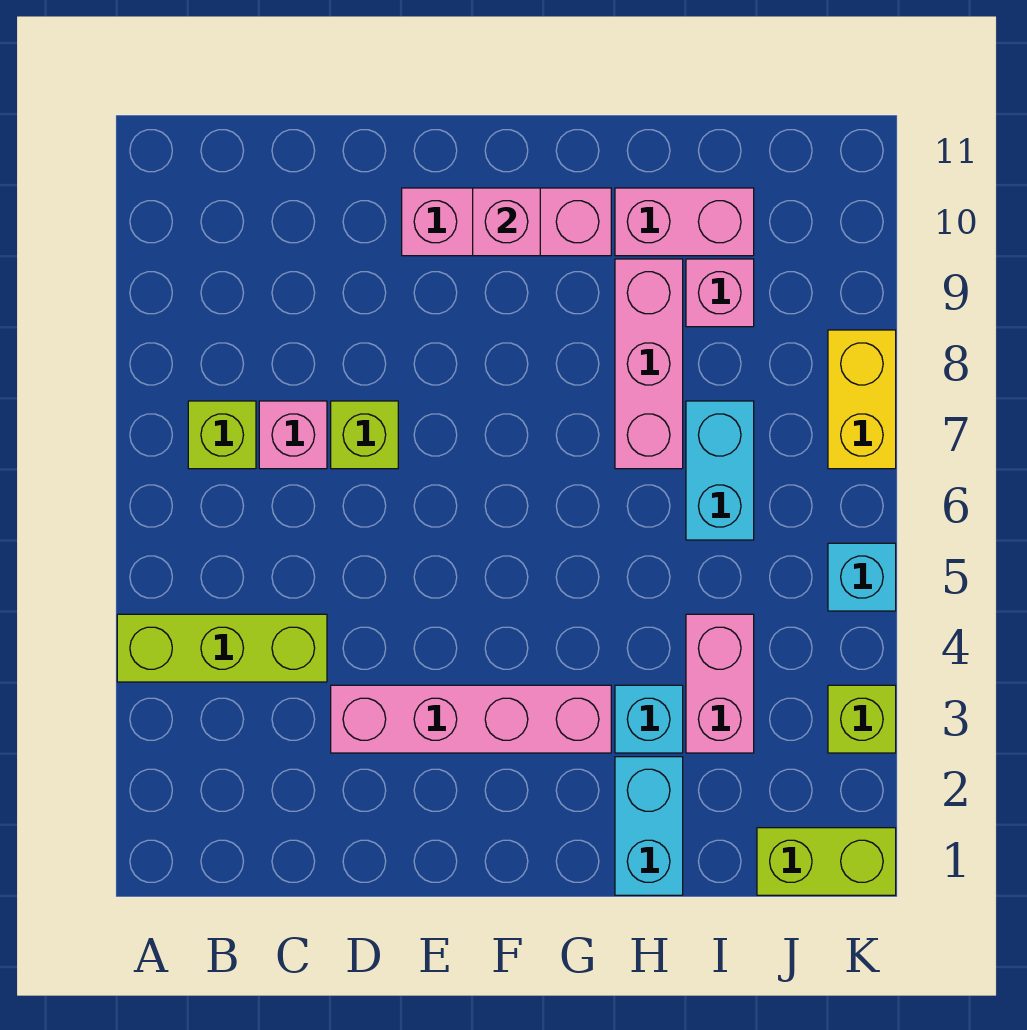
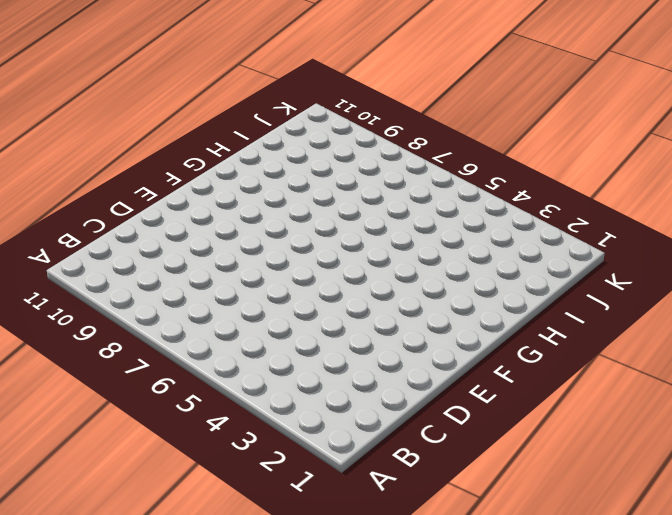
none -> lime brick A4:C4 level 1
none -> lime brick B7 level 1
none -> pink brick C7 level 1

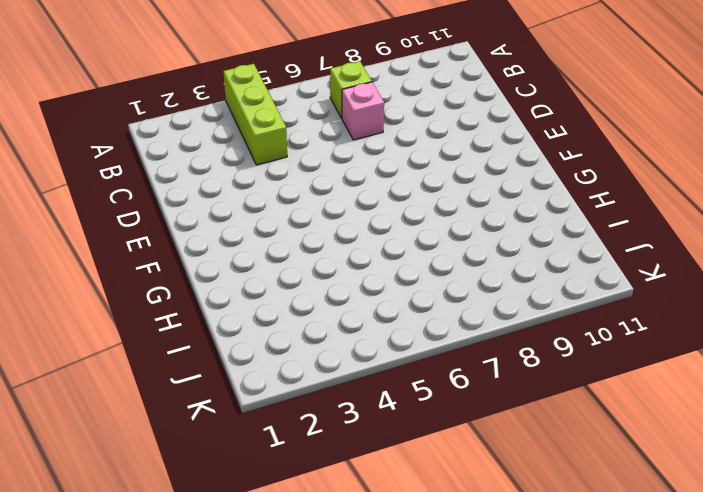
none -> pink brick D3:G3 level 1
none -> lime brick D7 level 1
none -> pink brick E10:G10 level 1

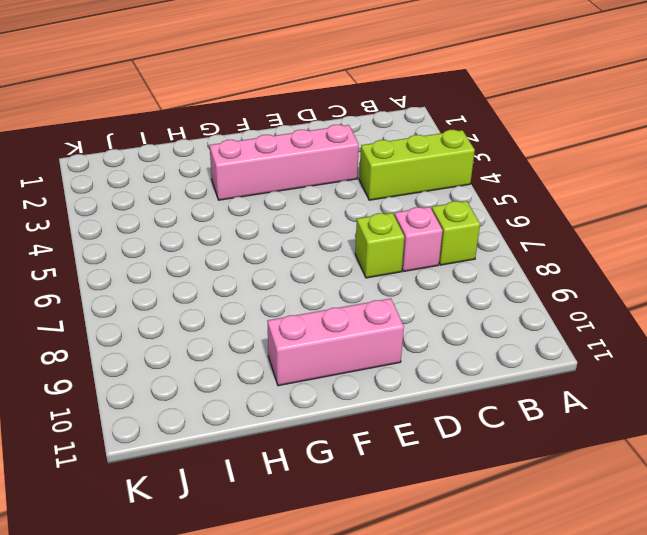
none -> cyan brick H1:H2 level 1
none -> cyan brick H3 level 1
none -> pink brick H7:H9 level 1

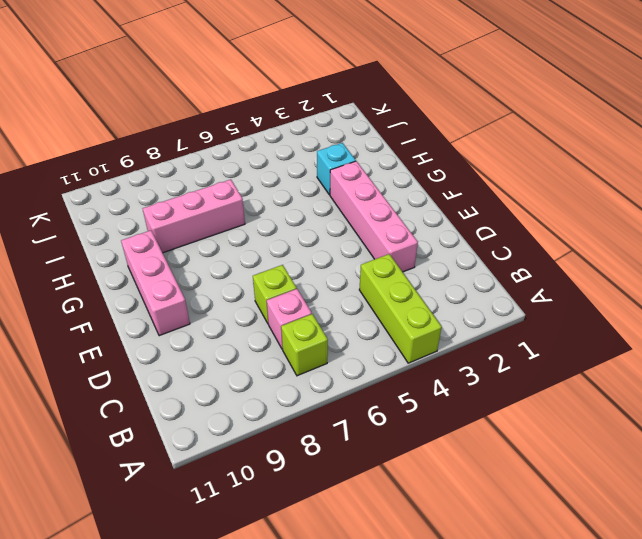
none -> cyan brick H1:H2 level 1
none -> pink brick H10:I10 level 1
none -> pink brick I3:I4 level 1

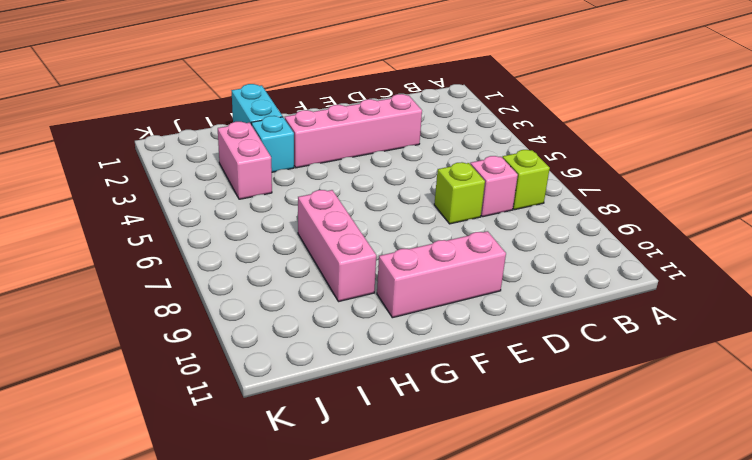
none -> lime brick A4:C4 level 1
none -> pink brick H10:I10 level 1
none -> cyan brick I6:I7 level 1

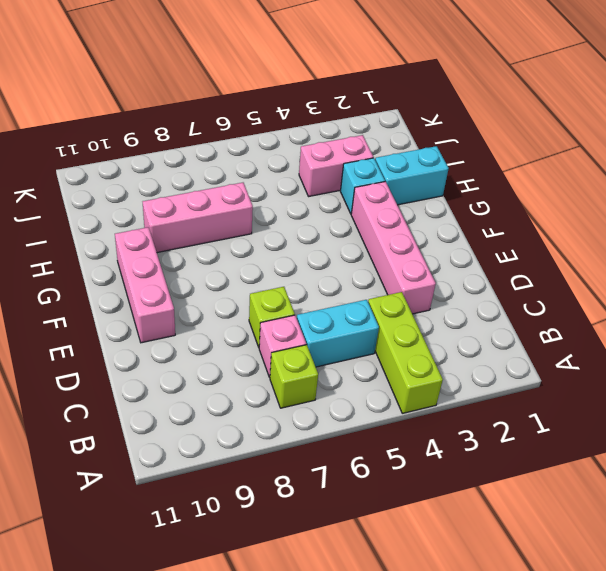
cyan brick C5:C6 level 1 -> cyan brick I6:I7 level 1
none -> pink brick H10:I10 level 1
none -> pink brick I9 level 1
none -> lime brick J1:K1 level 1

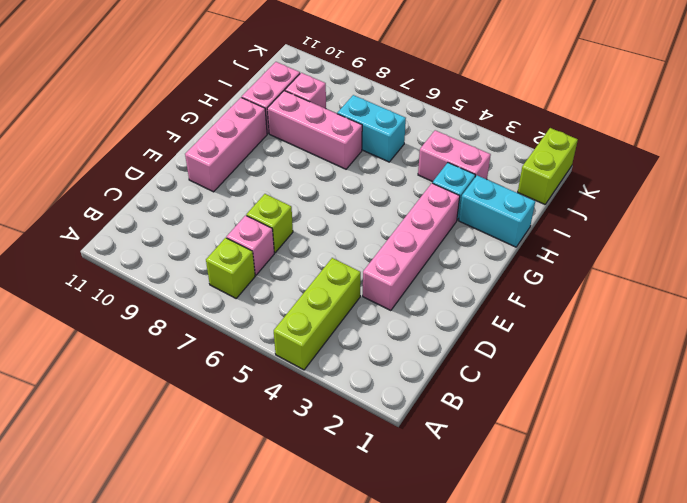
none -> lime brick K3 level 1
none -> cyan brick K5 level 1
none -> yellow brick K7:K8 level 1

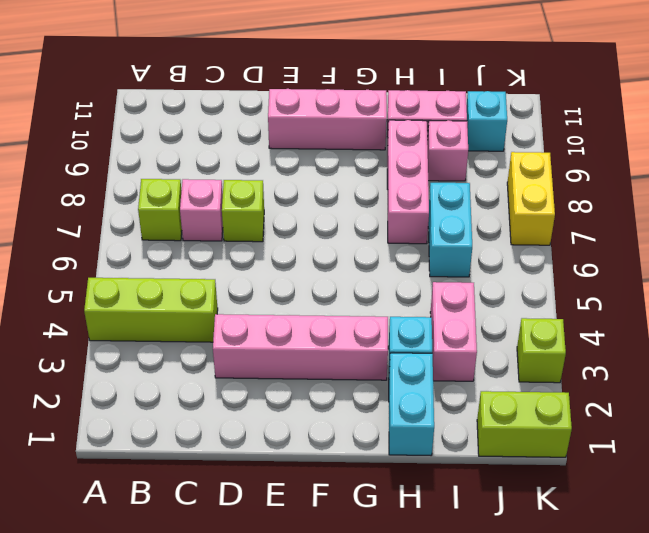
cyan brick J10 level 1 -> cyan brick K5 level 1
none -> pink brick F10 level 2

